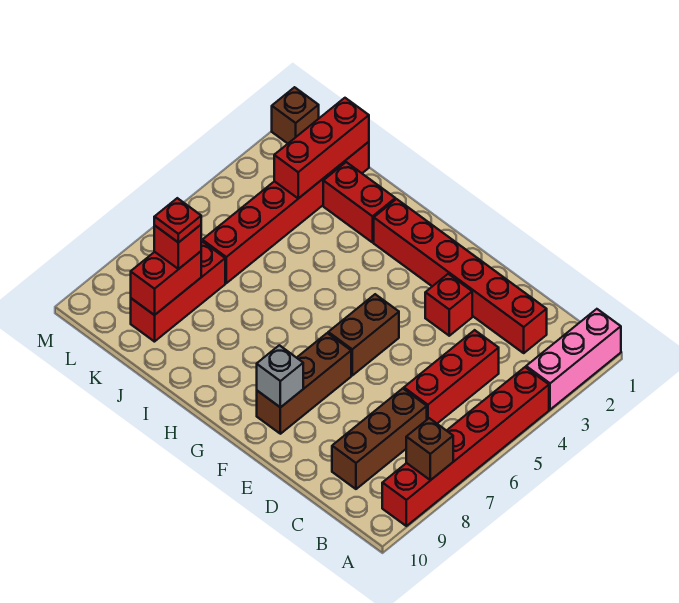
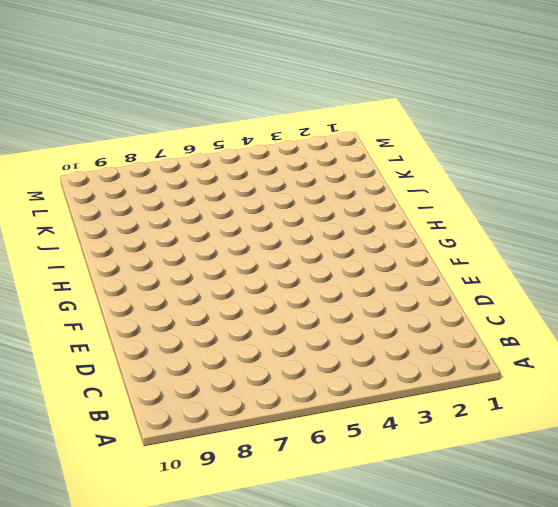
none -> pink brick A1:A3 level 1
none -> red brick A4:A9 level 1
none -> red brick C2:H2 level 1

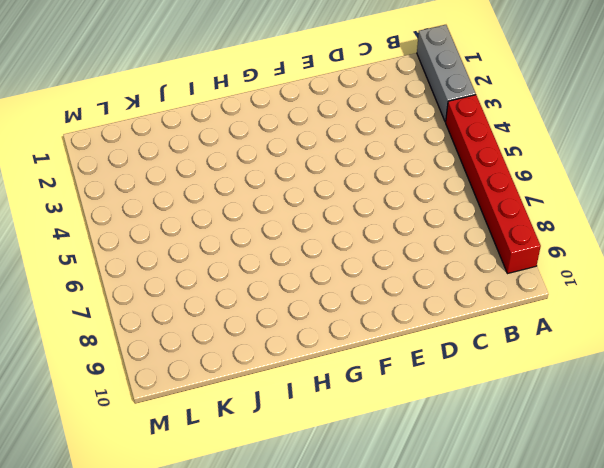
grey brick A1:A3 level 1 -> pink brick A1:A3 level 1
none -> red brick C2:H2 level 1
none -> red brick C4:C6 level 1
none -> brown brick C7:C9 level 1

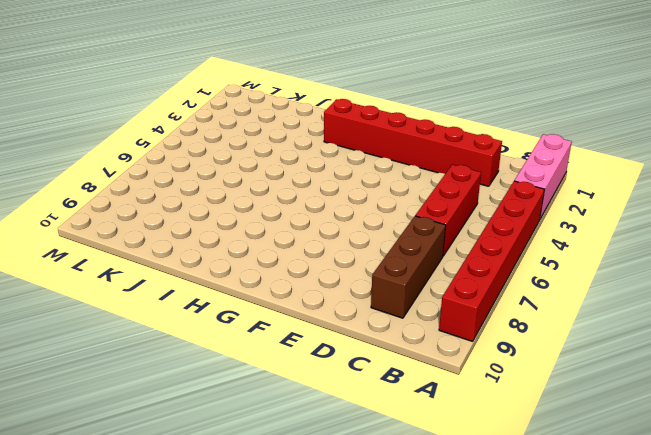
none -> red brick E3 level 1
none -> brown brick F5:F6 level 1
none -> brown brick F7:F9 level 1

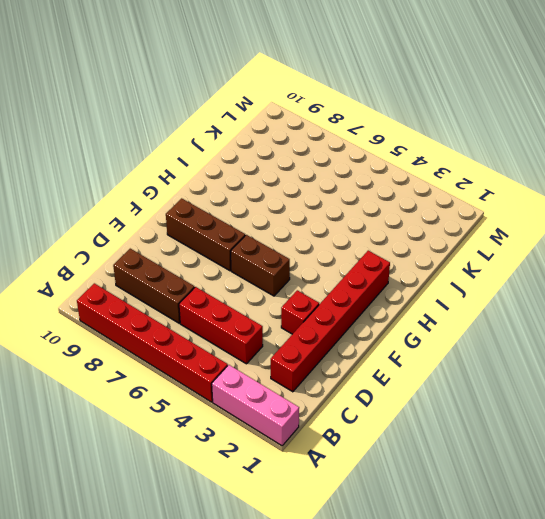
none -> red brick I2:J2 level 1
none -> red brick K1:K6 level 1
none -> red brick K7:K9 level 1

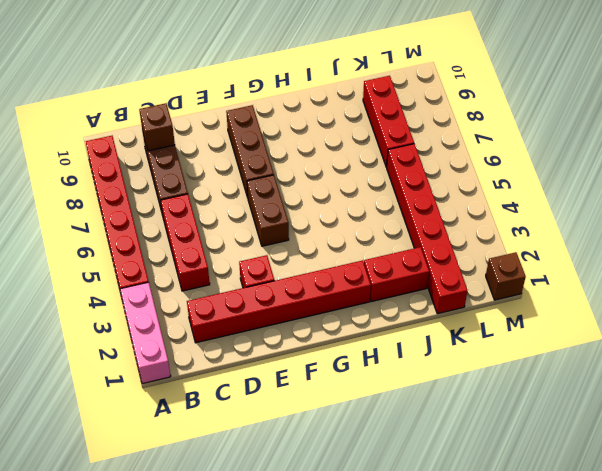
brown brick C9 level 2 -> brown brick A8 level 2
none -> grey brick F9 level 2
none -> red brick K1:K3 level 2
none -> red brick K8:K9 level 2

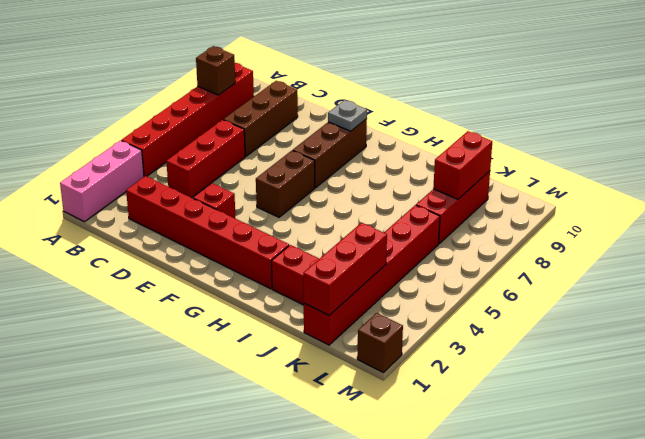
grey plate F9 level 2 -> grey brick F9 level 2
none -> red brick K8 level 3
none -> red plate K8 level 4

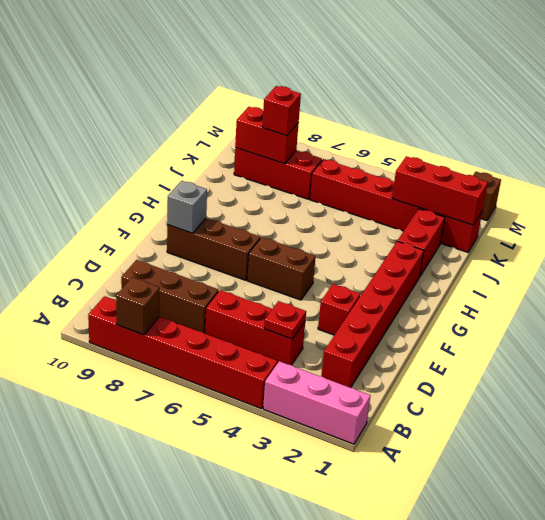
red plate C4 level 2 -> red plate K8 level 4

